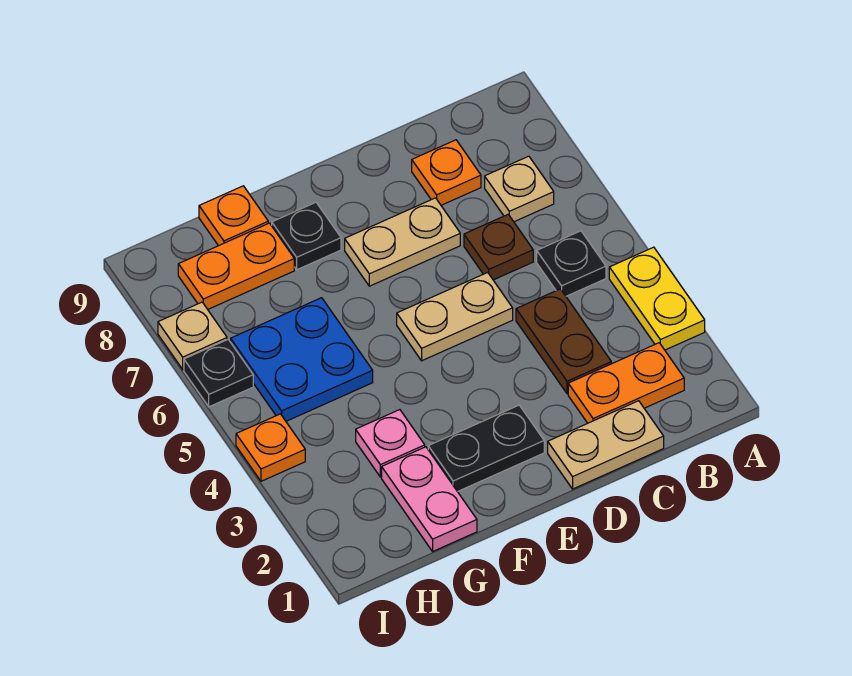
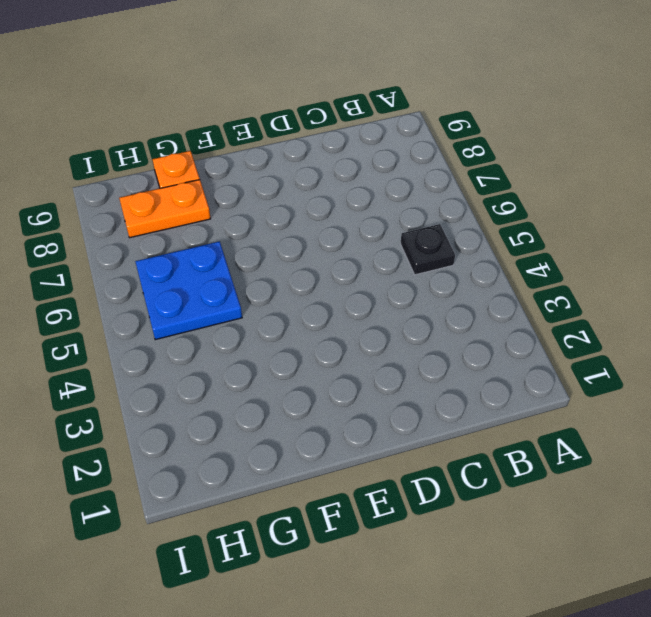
none -> yellow plate A3:A4 level 1
none -> orange plate B2:C2 level 1
none -> tan plate B7 level 1

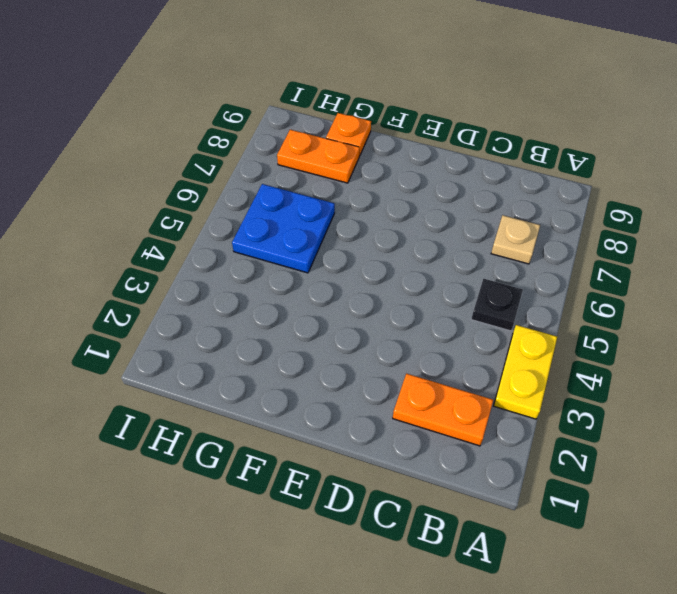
none -> tan plate C1:D1 level 1
none -> brown plate C3:C4 level 1
none -> brown plate C6 level 1

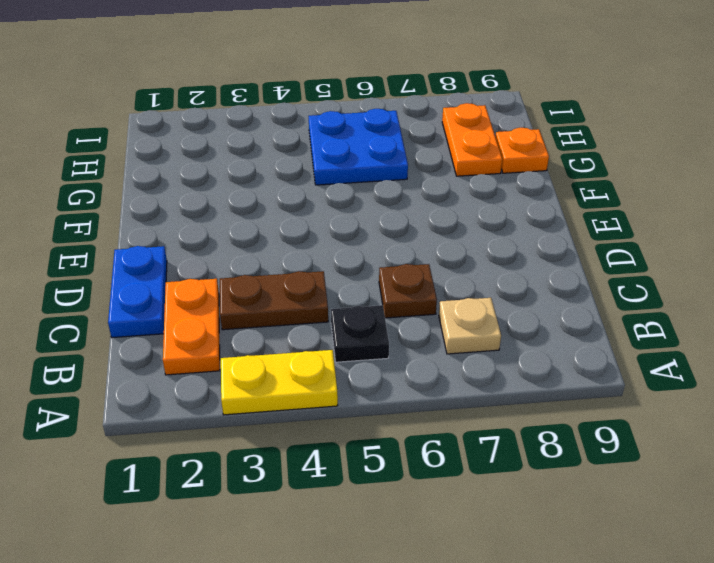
blue plate C1:D1 level 1 -> tan plate C1:D1 level 1
none -> orange plate C8 level 1
none -> tan plate D5:E5 level 1
none -> tan plate D7:E7 level 1

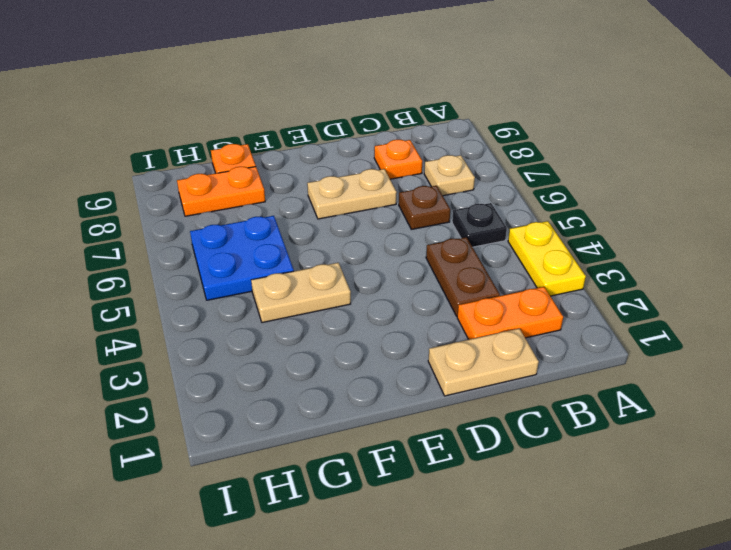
tan plate F4:G4 level 1 -> tan plate D5:E5 level 1
none -> black plate E2:F2 level 1
none -> black plate F8 level 1
none -> pink plate G1:G2 level 1

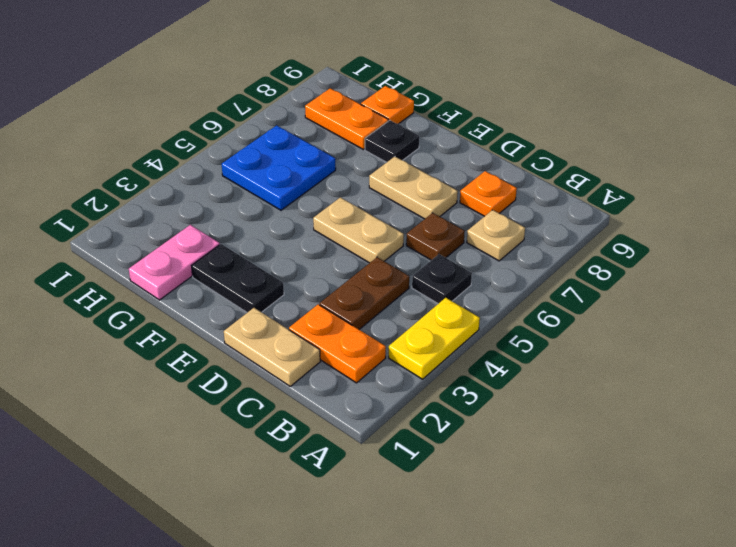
none -> pink plate G3 level 1
none -> orange plate I4 level 1
none -> black plate I6 level 1

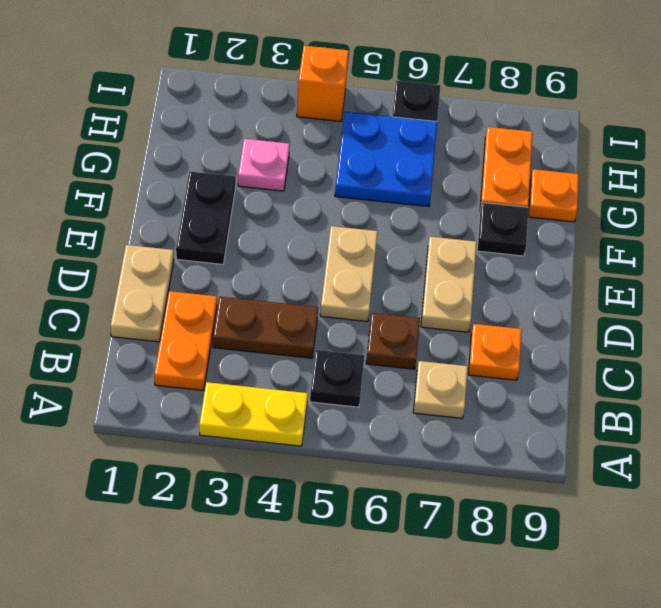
orange brick I4 level 1 -> orange plate I4 level 1
none -> pink plate G1:G2 level 1
none -> tan plate I7 level 1

